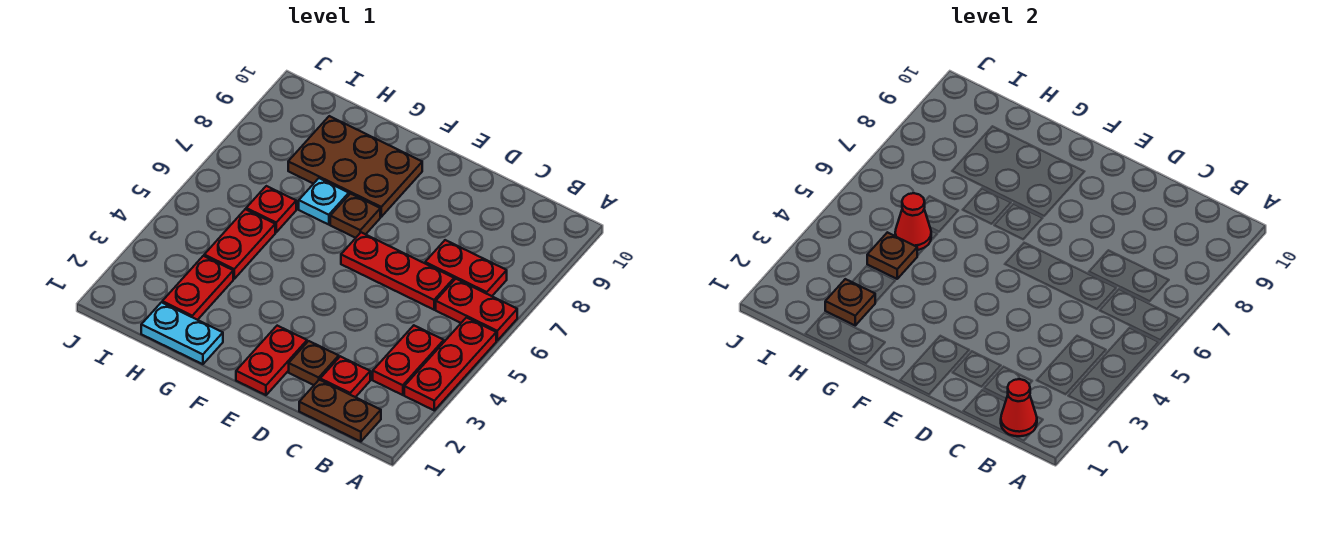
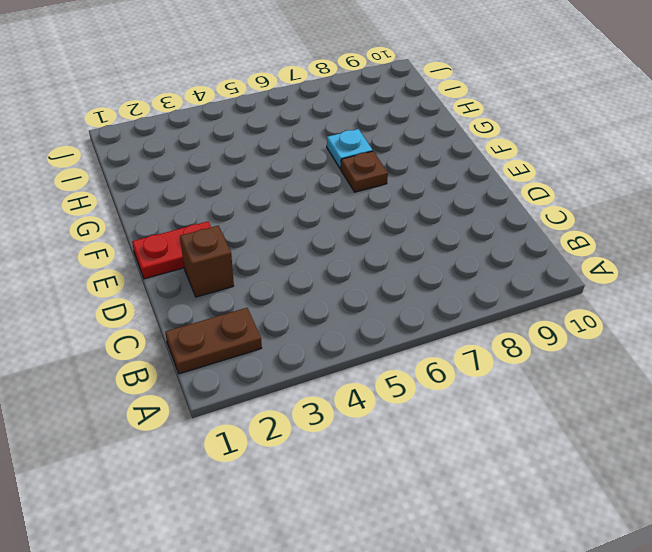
brown plate B1:B2 level 1 -> brown plate B1:C1 level 1
brown brick D2 level 1 -> brown plate D2 level 1
none -> red plate A3:A5 level 1
none -> red plate A6:B6 level 1
none -> red plate B3:B4 level 1

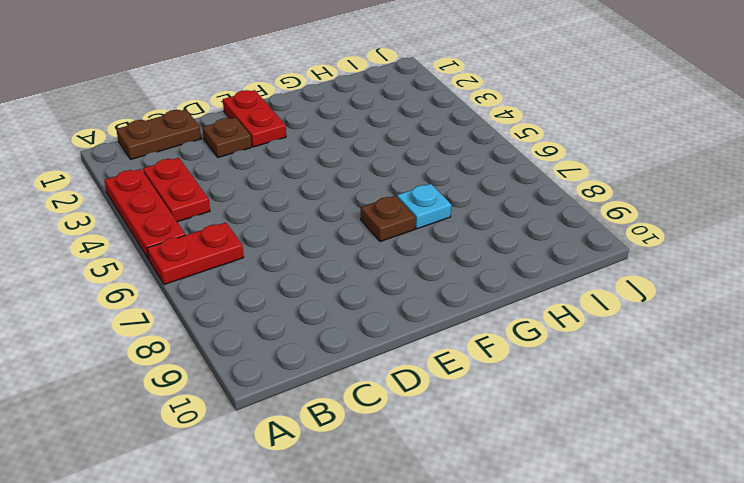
none -> red plate B7:C7 level 1
none -> red plate C2 level 1
none -> red plate C6:E6 level 1

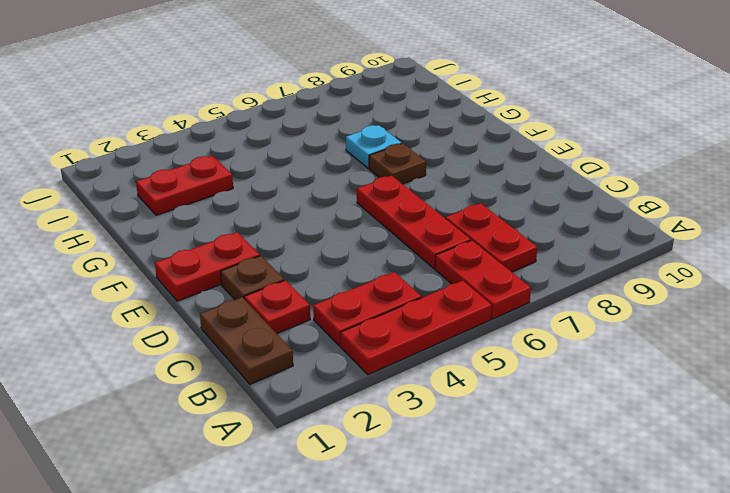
none -> brown plate F8:H9 level 1
none -> cyan plate G1:H1 level 1
none -> red plate H4:H5 level 1

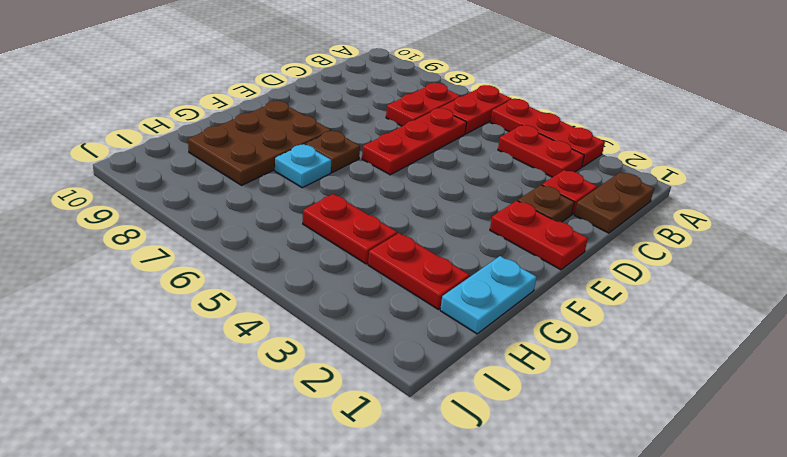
none -> red plate H6 level 1
none -> red cone B1 level 2
none -> brown plate H2 level 2

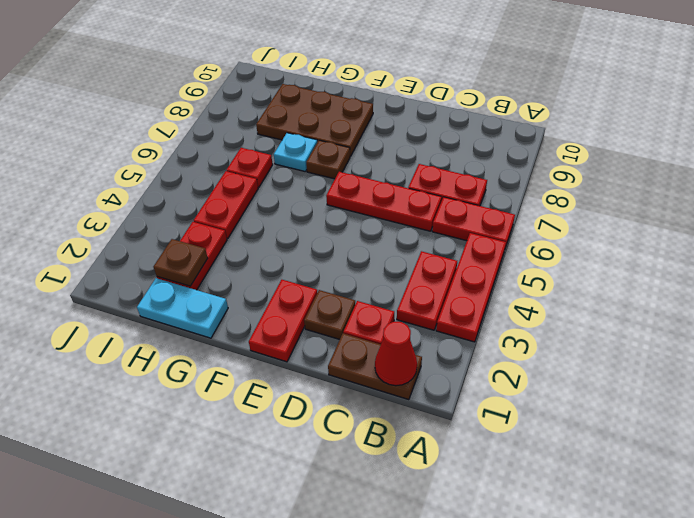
none -> brown plate H4 level 2
none -> red cone H5 level 2

